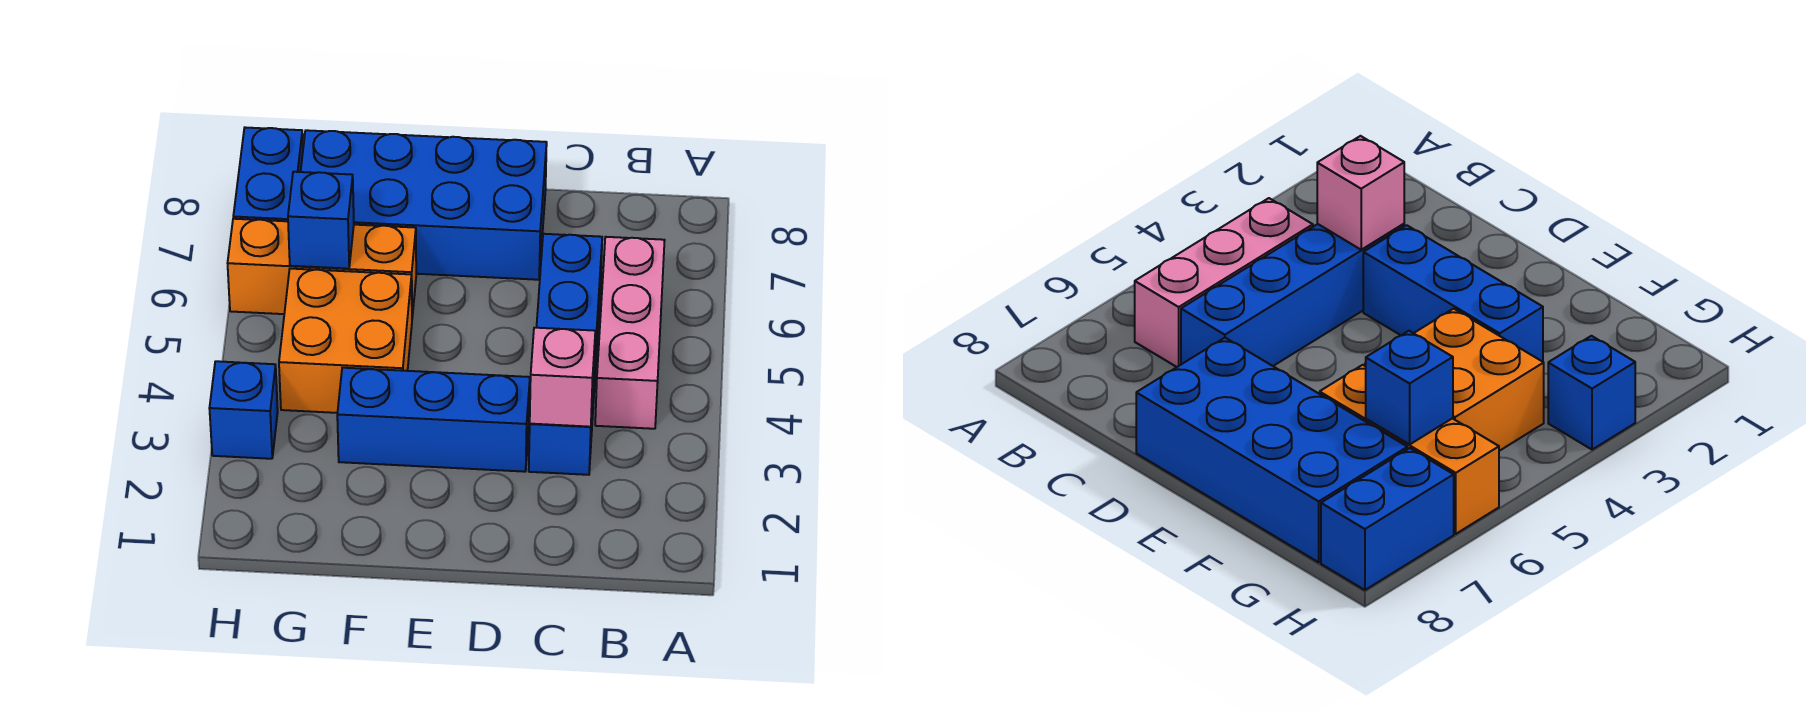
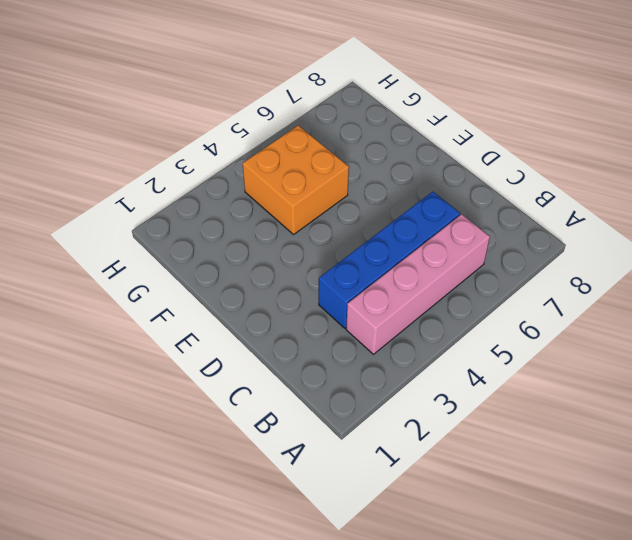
pink brick B3:B6 level 1 -> pink brick B4:B6 level 1
none -> blue brick D3:F3 level 1
none -> blue brick D7:G8 level 1

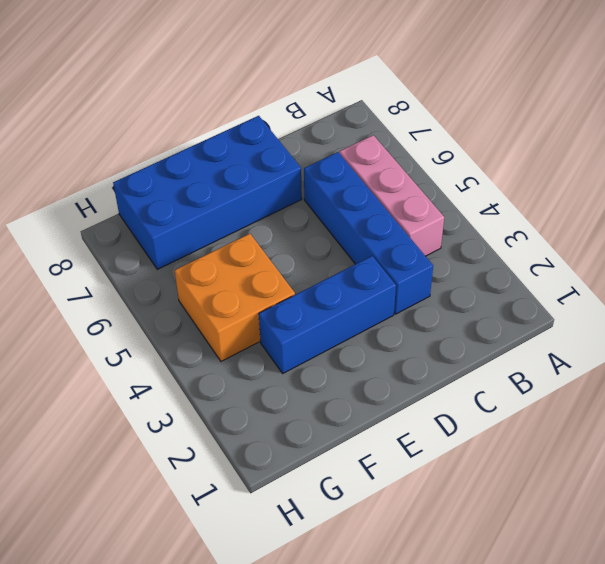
none -> orange brick F6:H6 level 1
none -> blue brick H3 level 1

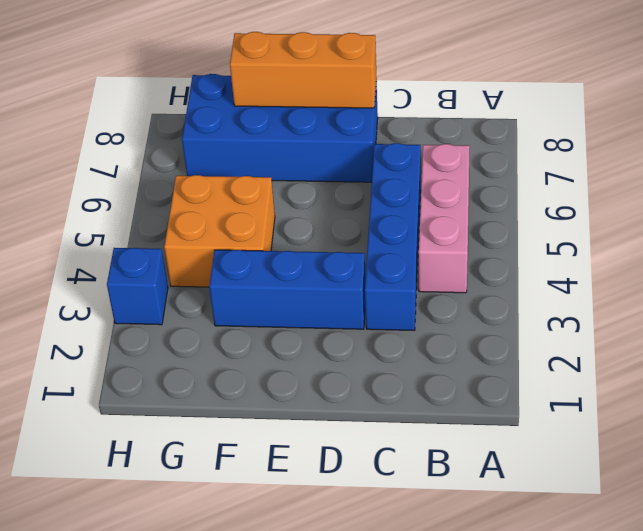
orange brick D8:F8 level 2 -> orange brick F6:H6 level 1
none -> blue brick H7:H8 level 1
none -> pink brick C3 level 2

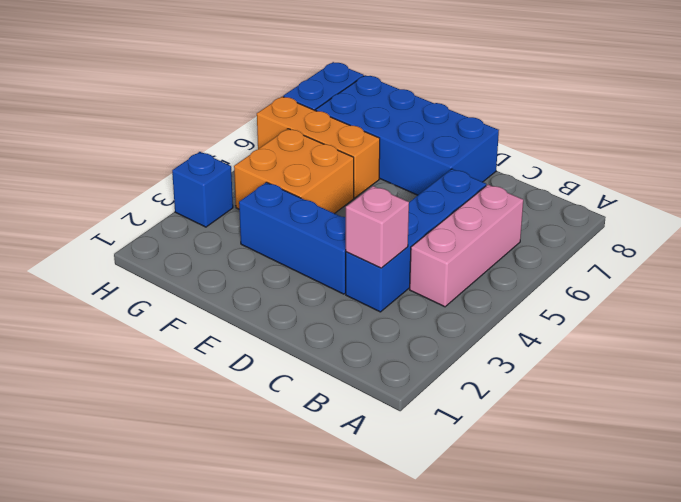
none -> blue brick G6 level 2

